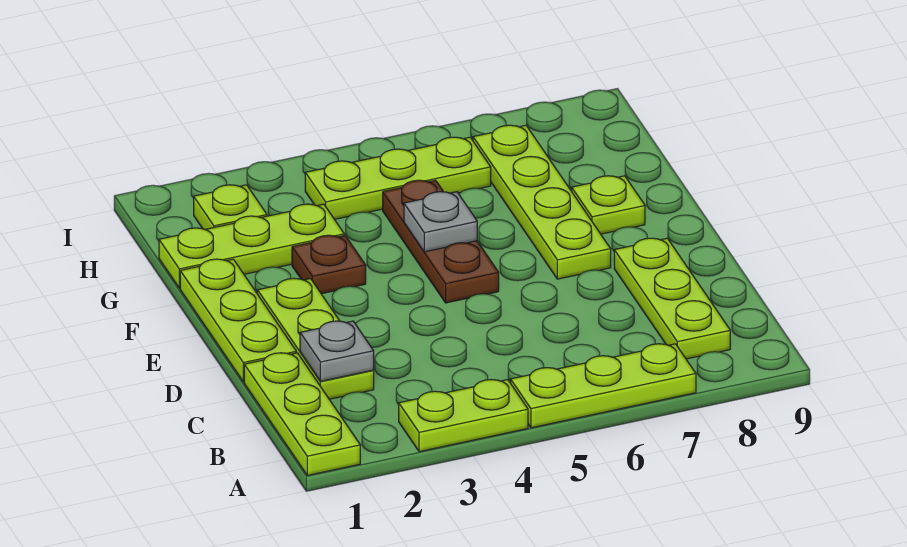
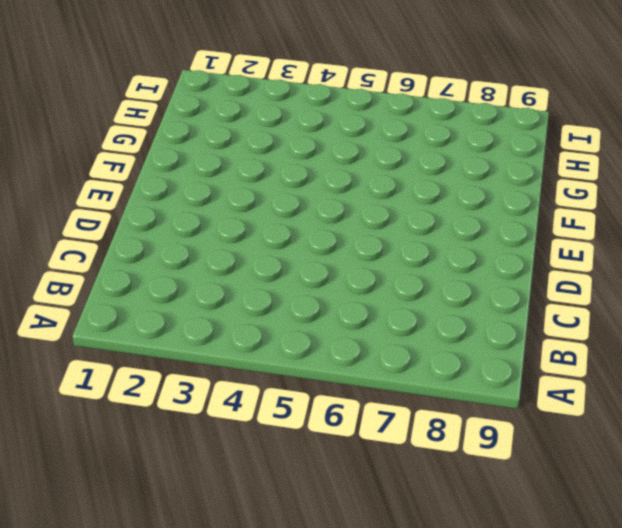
none -> lime plate A1:C1 level 1
none -> lime plate A3:A4 level 1
none -> lime plate A5:A7 level 1

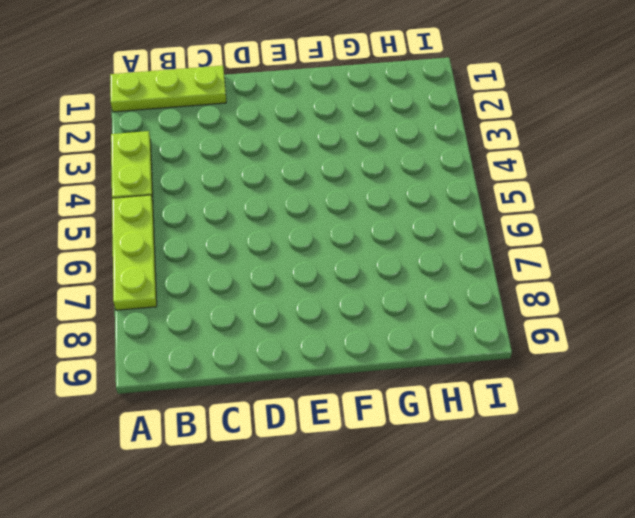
none -> lime plate B8:D8 level 1
none -> lime plate C2:E2 level 1
none -> lime plate D1:F1 level 1

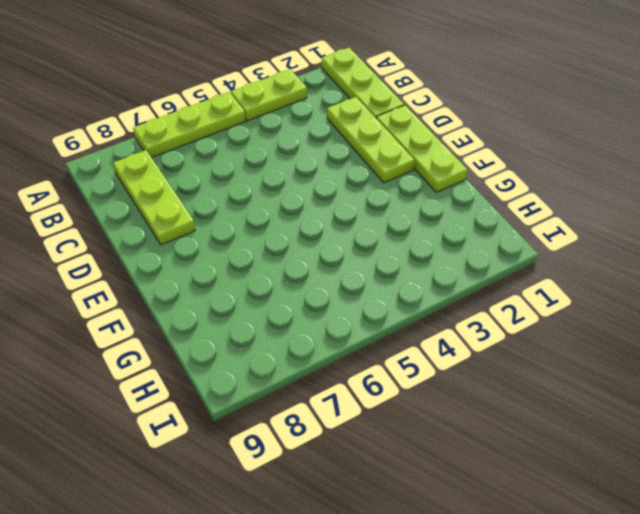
none -> brown plate E5:G5 level 1
none -> lime plate E7:H7 level 1
none -> brown plate F3 level 1

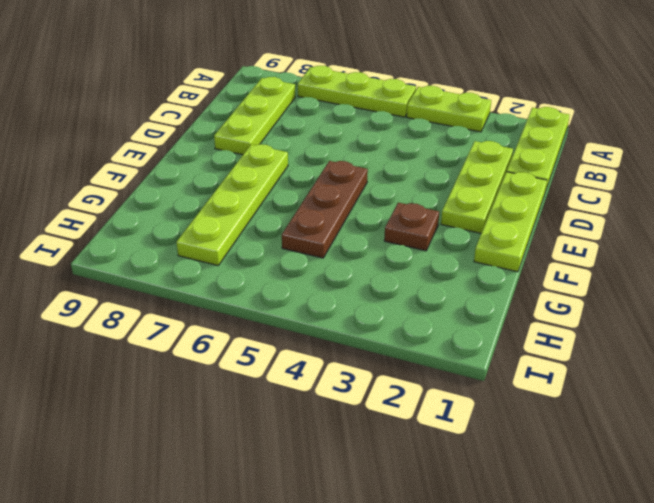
none -> lime plate F8 level 1
none -> lime plate G1:G3 level 1
none -> lime plate H2 level 1

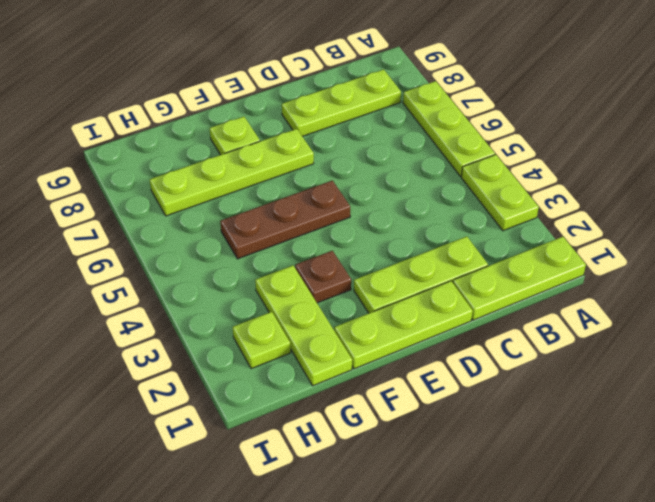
none -> lime plate H4:H6 level 1
none -> grey plate C2 level 2
none -> grey plate F5 level 2

